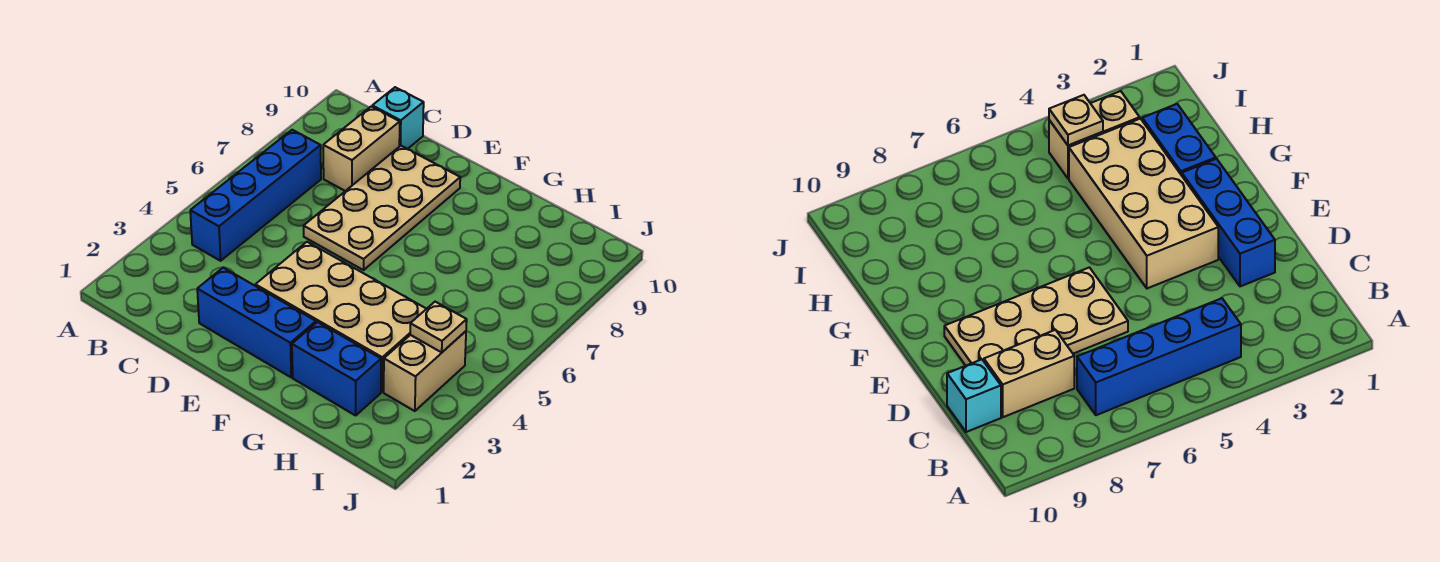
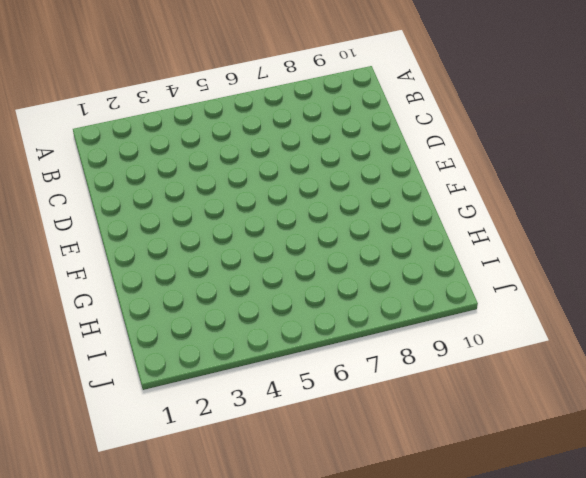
none -> blue brick B4:B7 level 1
none -> tan brick C8:C9 level 1

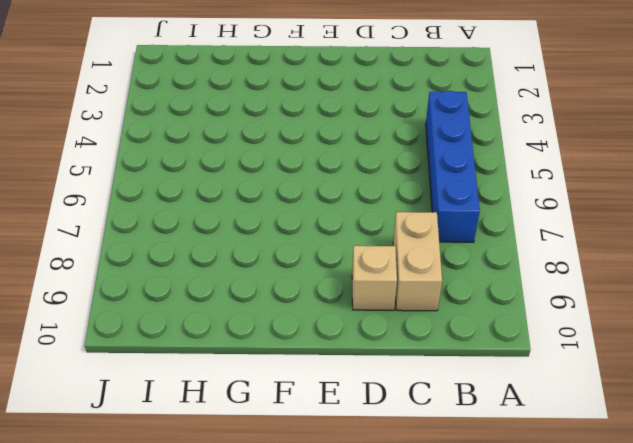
tan brick D9 level 1 -> tan plate D6:E9 level 1
none -> cyan brick C10 level 1
none -> blue brick D2:F2 level 1

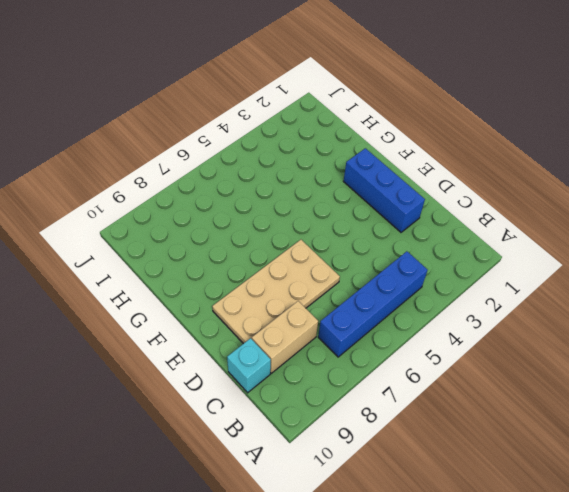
none -> tan brick E3:H4 level 1
none -> blue brick G2:H2 level 1

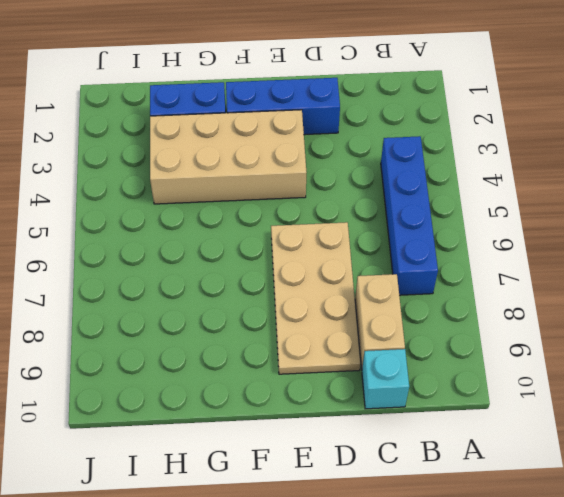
none -> tan brick I3:I4 level 1
none -> tan plate I4 level 2

